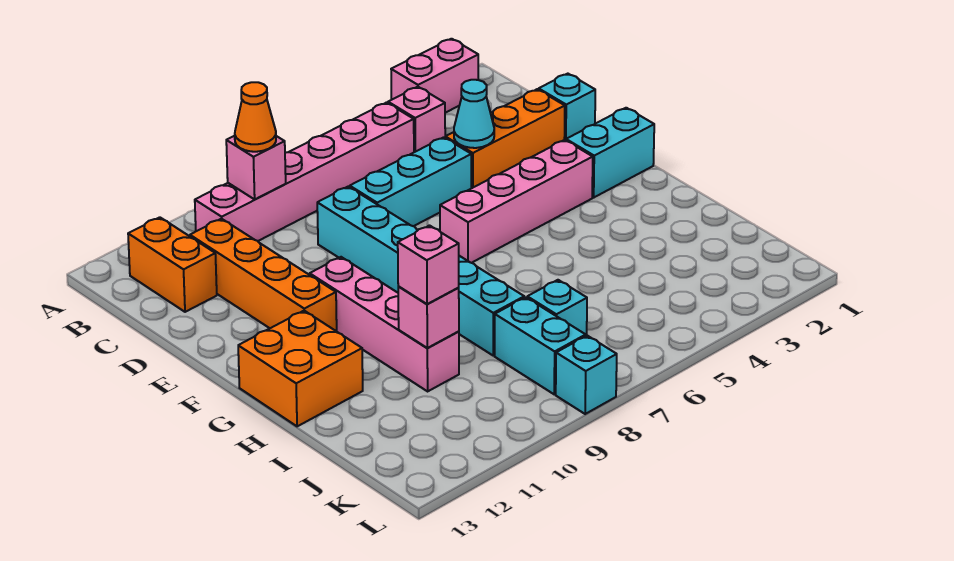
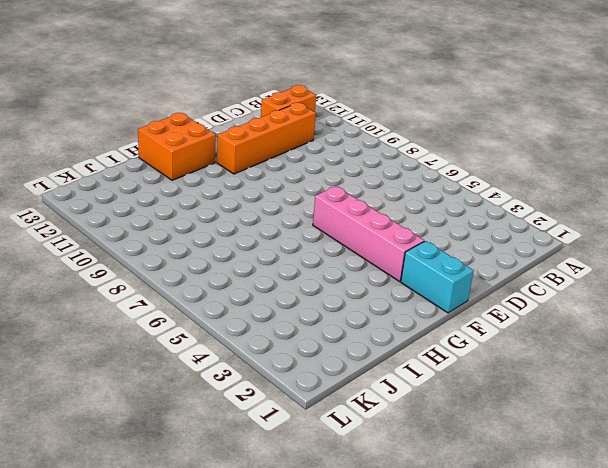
none -> pink brick A2:A3 level 1
none -> pink brick B4 level 1
none -> pink brick B5:B10 level 1

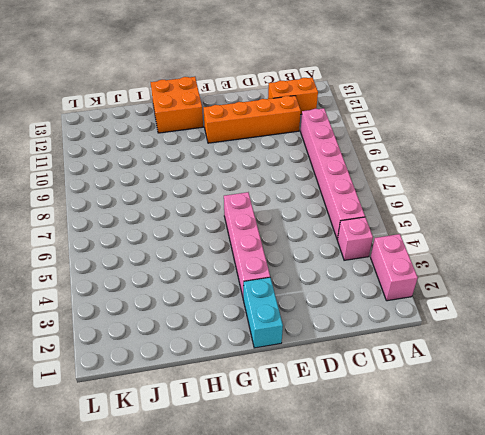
none -> cyan brick D1 level 1
none -> orange brick D2:D4 level 1
none -> cyan brick D5:D7 level 1

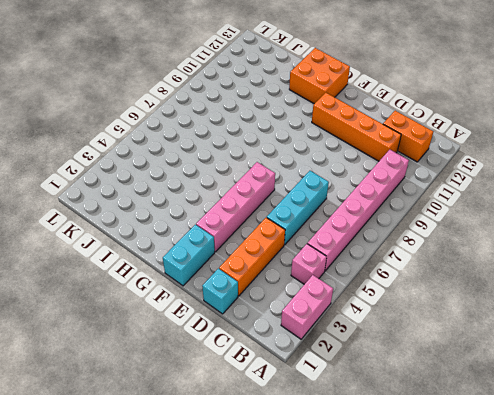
none -> cyan brick D8:I8 level 1
none -> pink brick F10:I10 level 1
none -> cyan brick J7 level 1

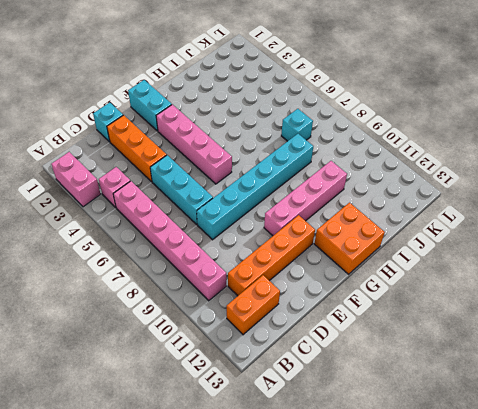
none -> cyan brick J8:K8 level 1
none -> cyan brick L8 level 1
none -> pink brick B9 level 2

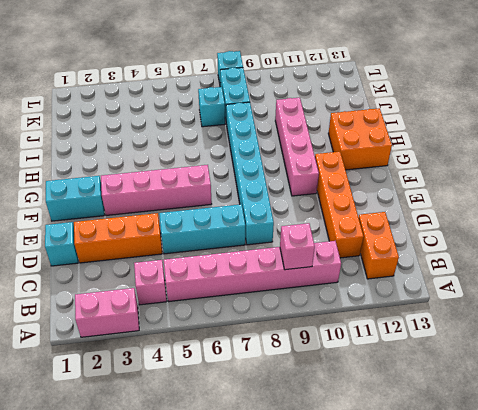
none -> cyan cone D4 level 2
none -> pink brick I10 level 2
none -> orange cone B9 level 3

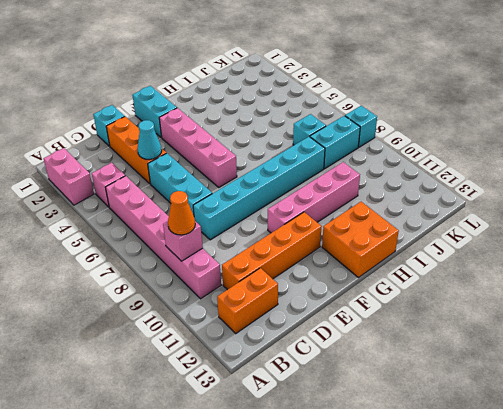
none -> pink brick I10 level 2
none -> pink brick I10 level 3

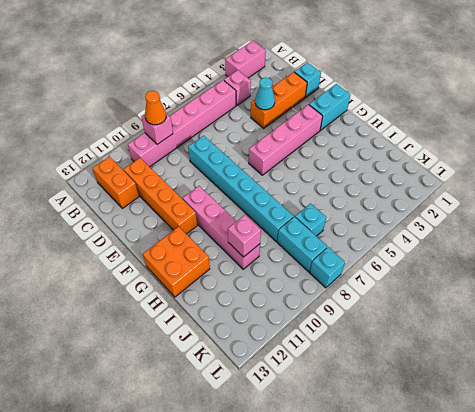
none -> cyan brick D5:D7 level 1
none -> pink brick I10 level 3

